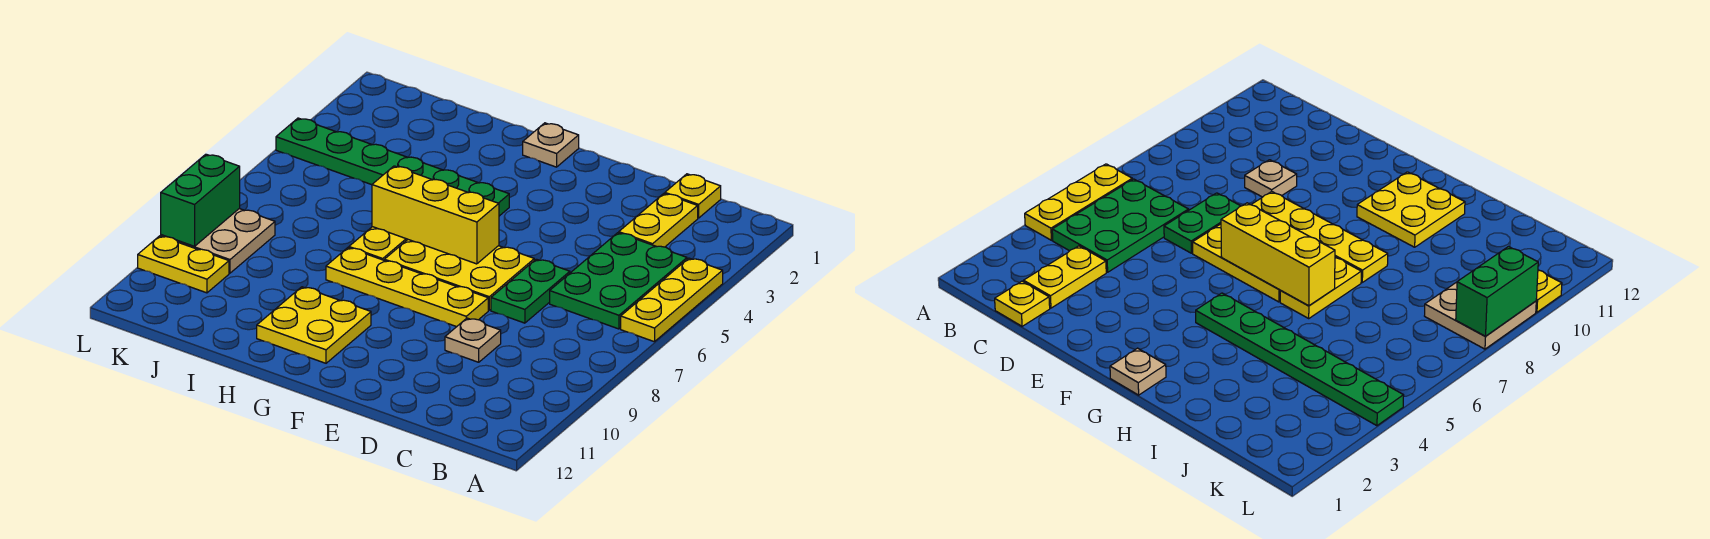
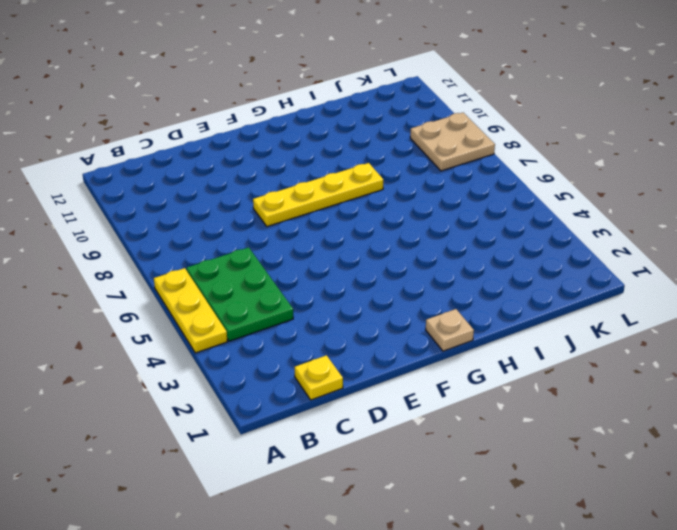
none -> yellow plate C2:C3 level 1
none -> green plate D6:D7 level 1
none -> tan plate D9 level 1

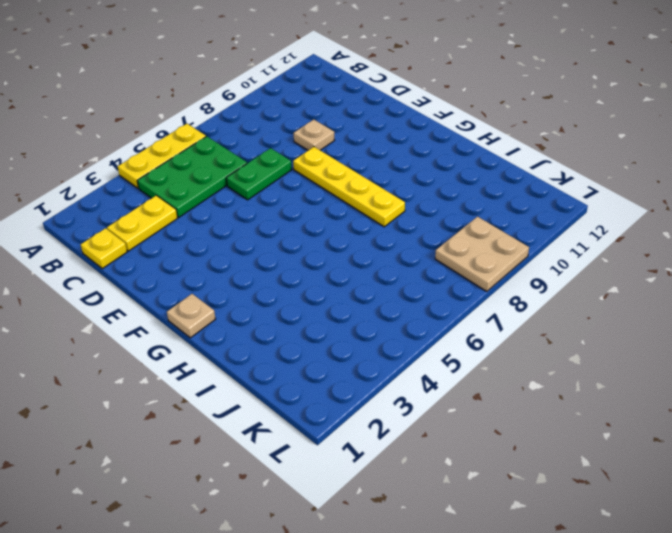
none -> yellow plate E6:G7 level 1
none -> green plate G4:L4 level 1
none -> yellow plate G10:H11 level 1

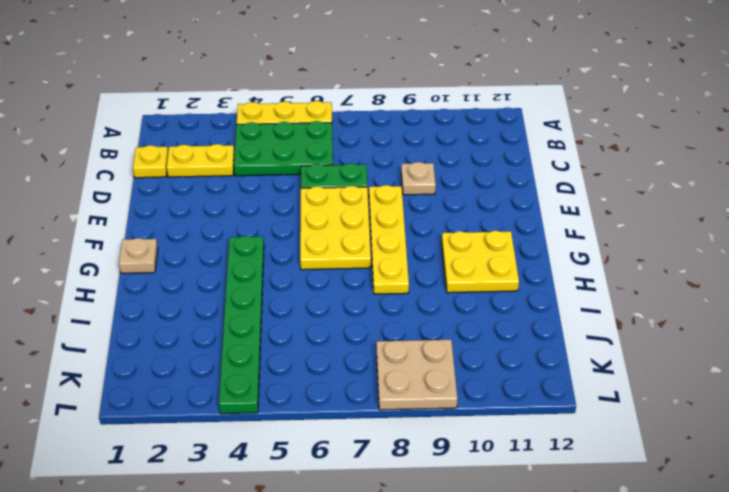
none -> yellow plate H6:H7 level 1
none -> yellow plate K10:L10 level 1
none -> yellow brick F6:H6 level 2

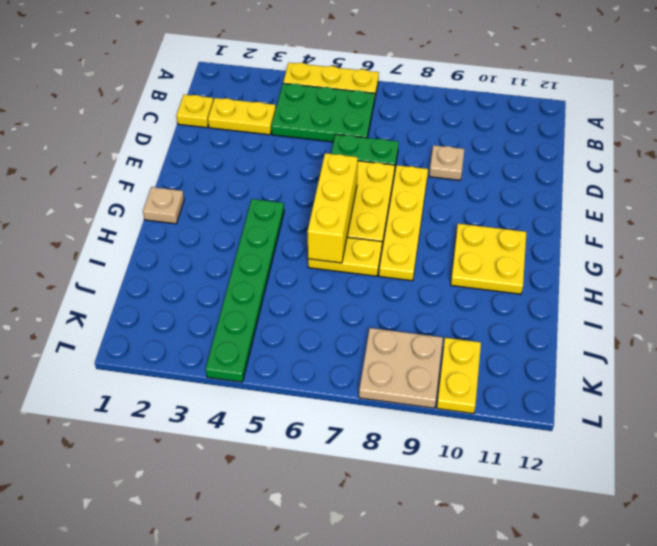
none -> green brick L8:L9 level 2

